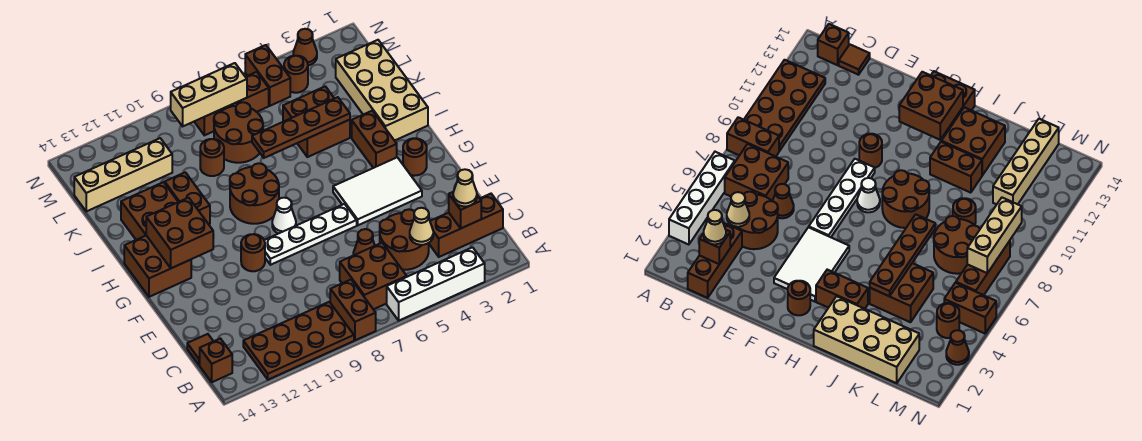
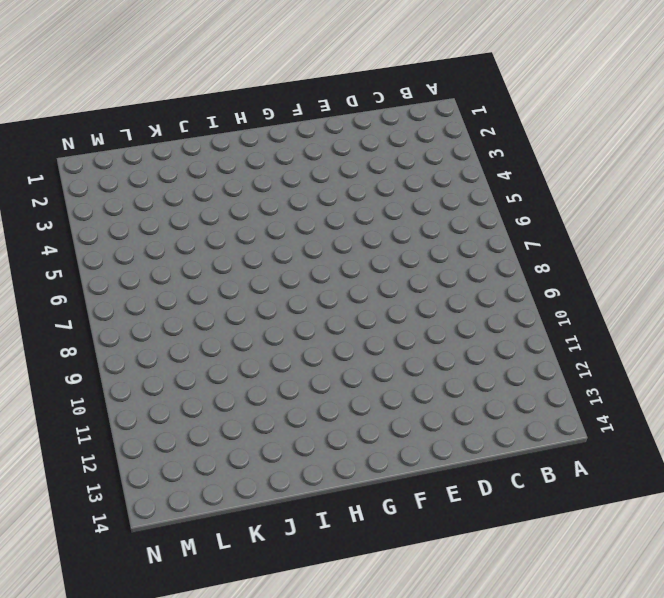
none -> white brick A3:A6 level 1
none -> brown brick A8:B8 level 1
none -> brown plate A9:B12 level 1
none -> brown brick B6:C7 level 1

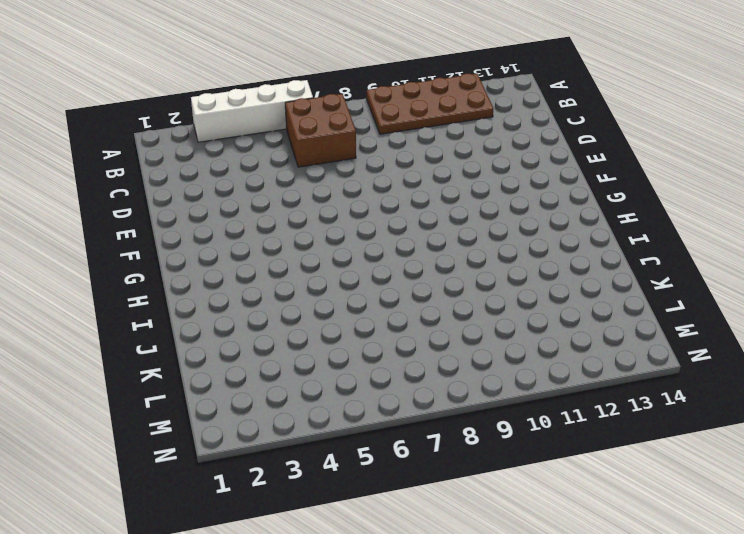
none -> brown brick A8:B8 level 1
none -> brown brick B14 level 1
none -> brown brick C1:C3 level 1
none -> brown round brick C4:D5 level 1

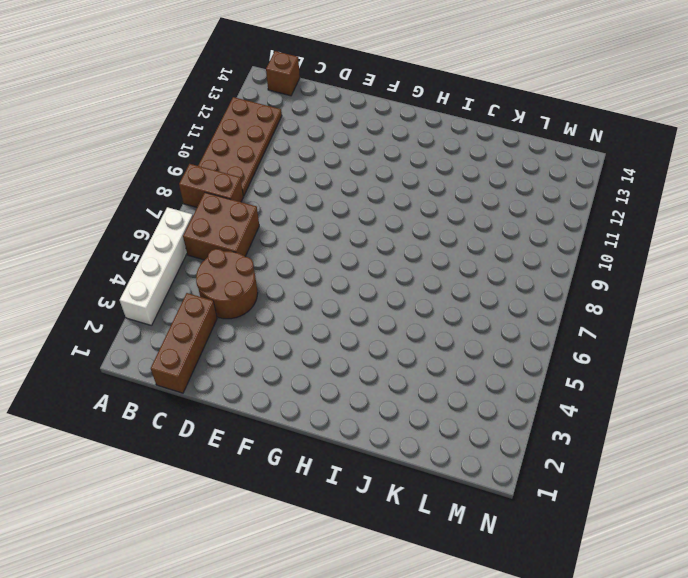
none -> brown tile C14 level 1
none -> brown cone D6 level 1
none -> white tile F3:G5 level 1
none -> white plate F6:F9 level 1

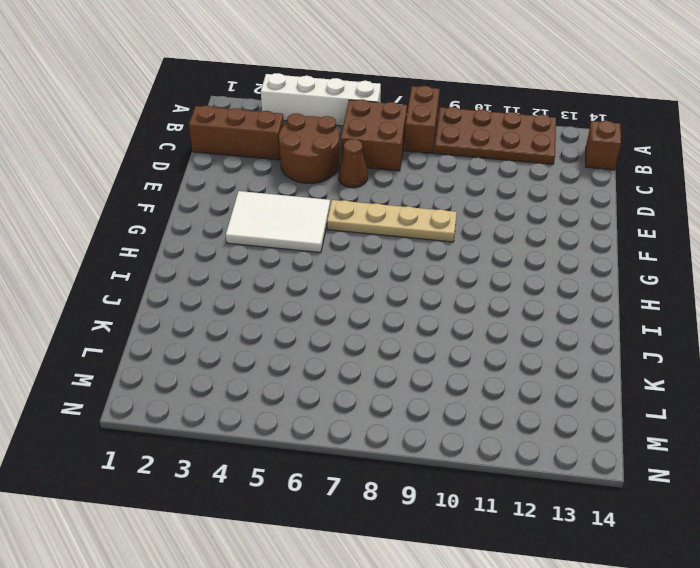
tan plate F6:F9 level 1 -> white plate F6:F9 level 1
none -> brown tile C14 level 1
none -> brown round brick F10 level 1
none -> brown round brick G2 level 1
none -> white cone G8 level 1

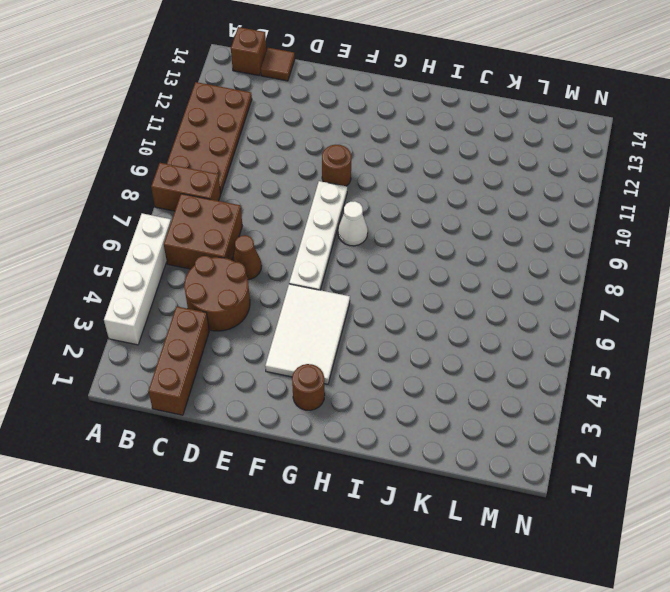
none -> brown brick G13:H14 level 1
none -> brown brick H3:I3 level 1
none -> brown round brick H8:I9 level 1
none -> tan brick I1:L2 level 1

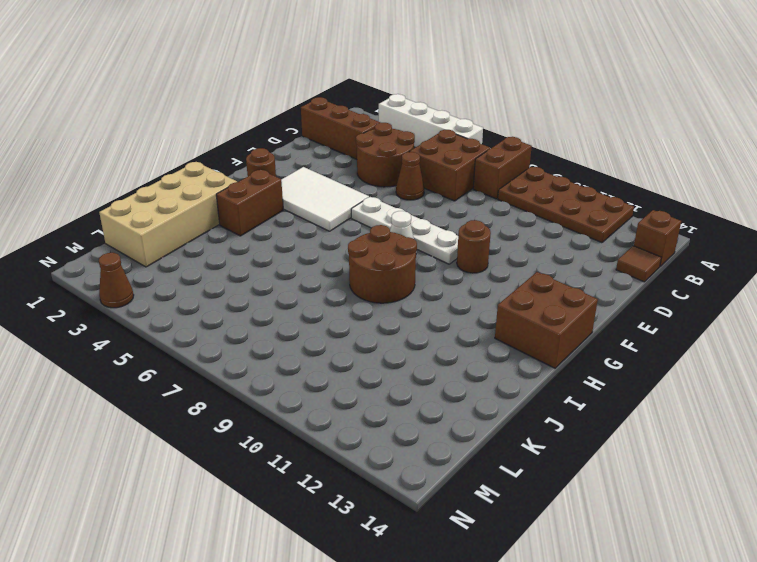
none -> brown brick I11:J11 level 1
none -> brown brick I12:J13 level 1
none -> brown brick J4:K5 level 1
none -> brown round brick K7:L8 level 1

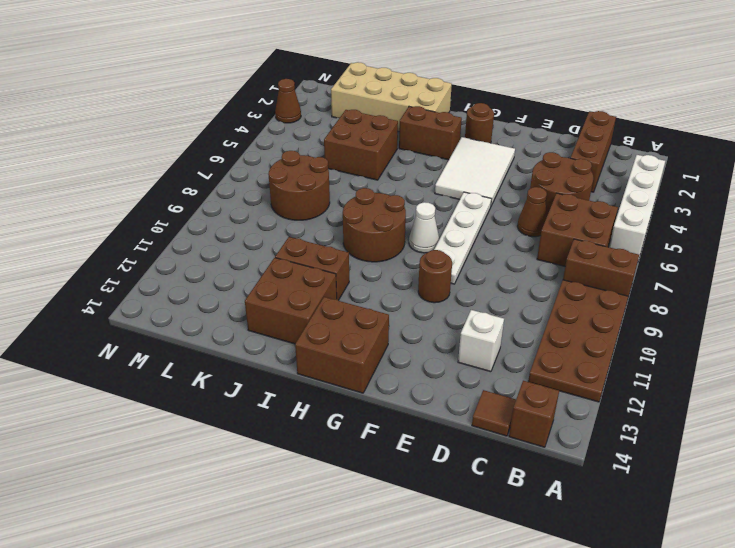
white brick D12 level 1 -> none
none -> brown round brick K9 level 1
none -> tan brick L11:L14 level 1
none -> brown round brick M4 level 1
none -> brown brick M5:N5 level 1

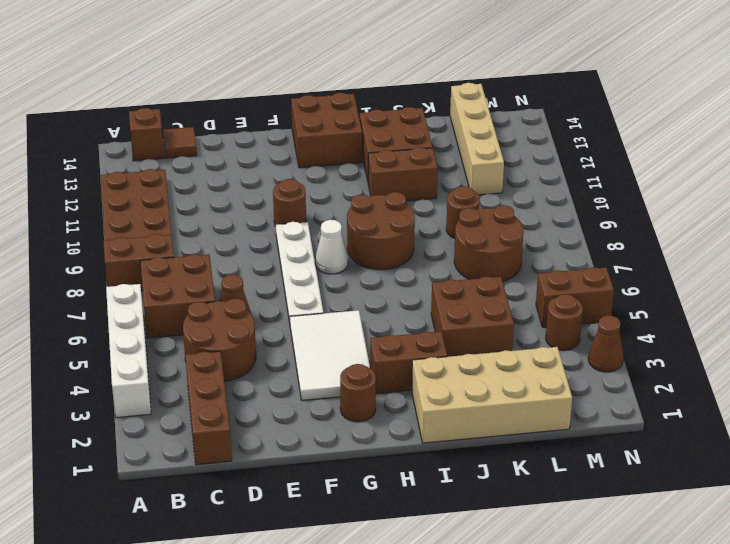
none -> brown brick M6:M8 level 1
none -> brown brick C2 level 2
none -> tan cone C4 level 2
none -> brown brick G12:H13 level 2

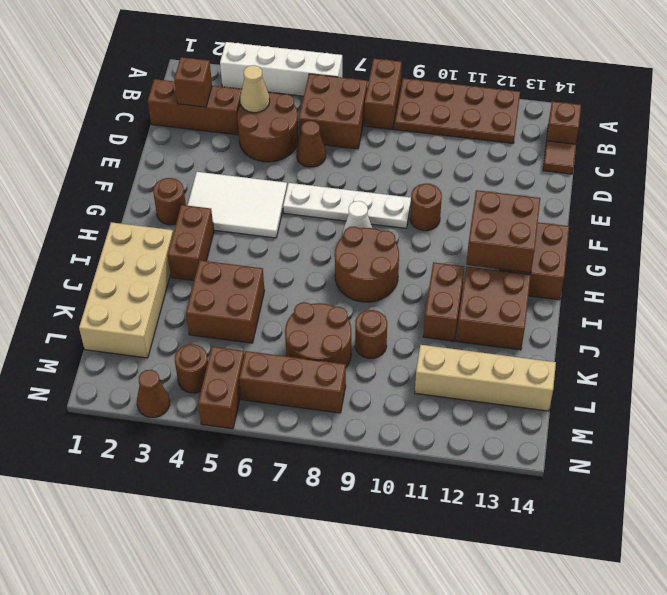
none -> brown plate J4:J7 level 2
none -> tan brick M7:M9 level 2
none -> tan cone C2 level 3

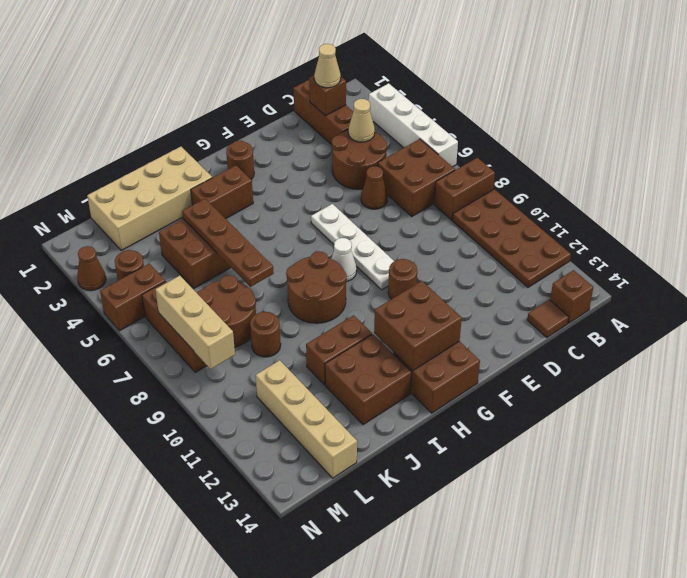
none -> white tile F3:G5 level 1

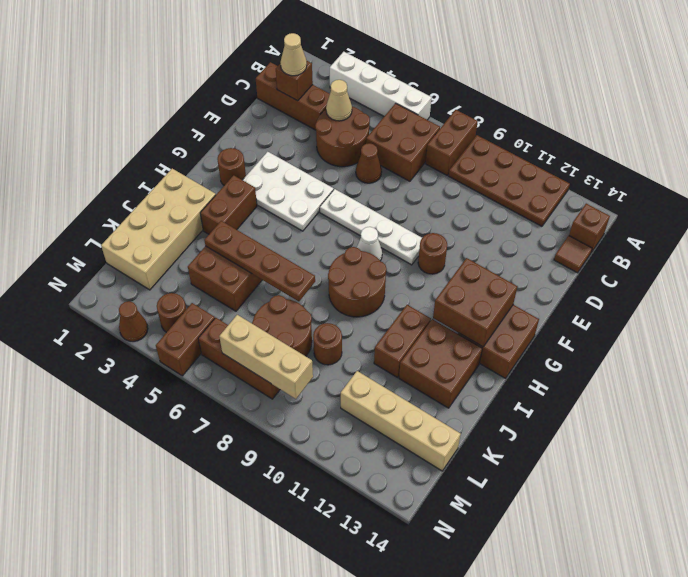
white plate F3:G5 level 1 -> white tile F3:G5 level 1

